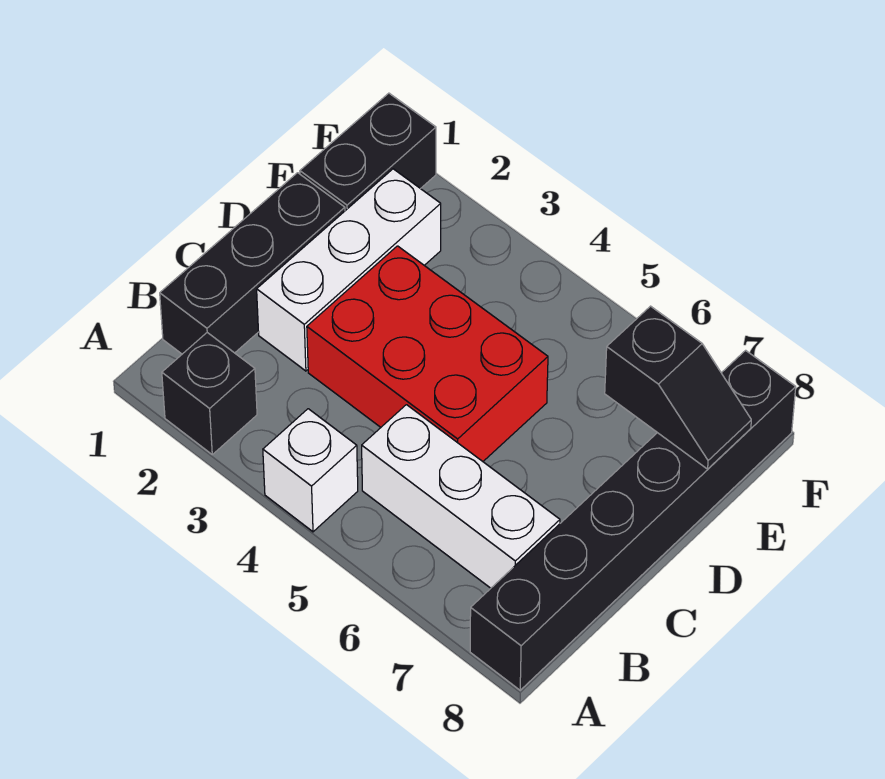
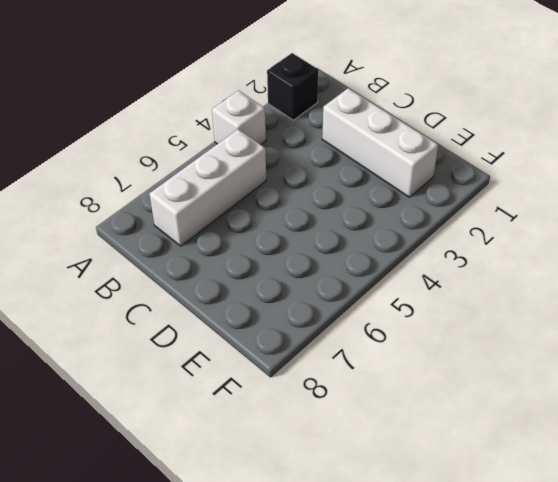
none -> black brick A8:F8 level 1
none -> black brick B1:D1 level 1

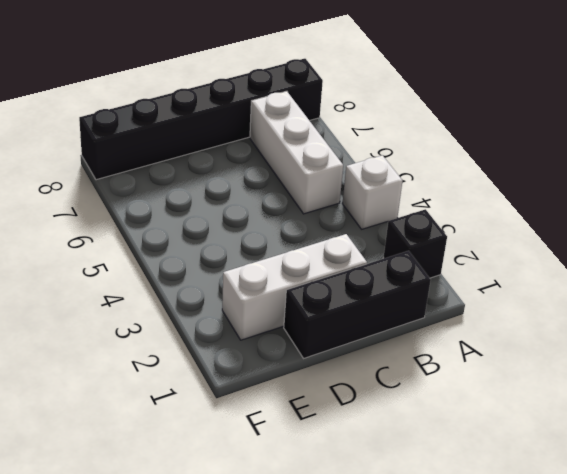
none -> red brick C3:D5 level 1
none -> black brick E1:F1 level 1

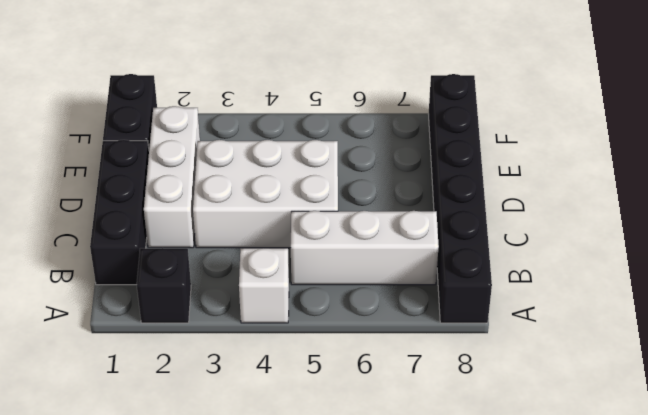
white brick C3:D5 level 1 -> red brick C3:D5 level 1
none -> black slope E7:E8 level 2 top 7

